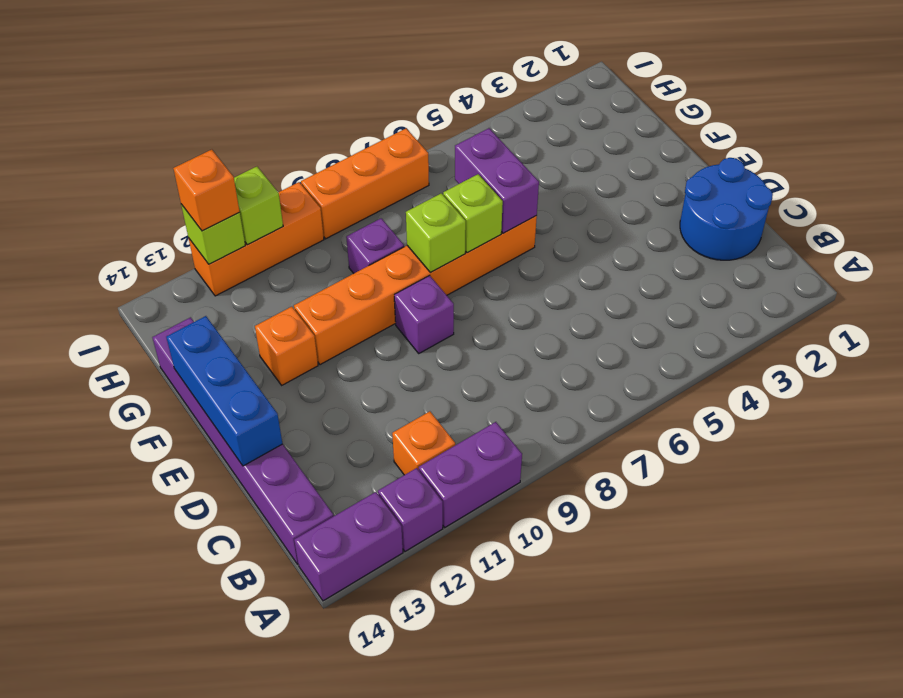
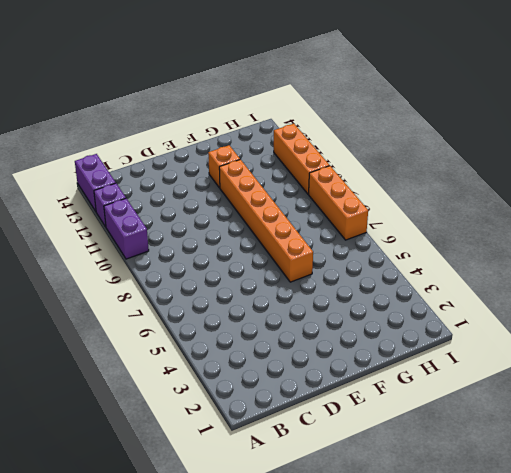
none -> orange brick B11 level 1
none -> purple brick B14:G14 level 1
none -> blue round brick C1:D2 level 1

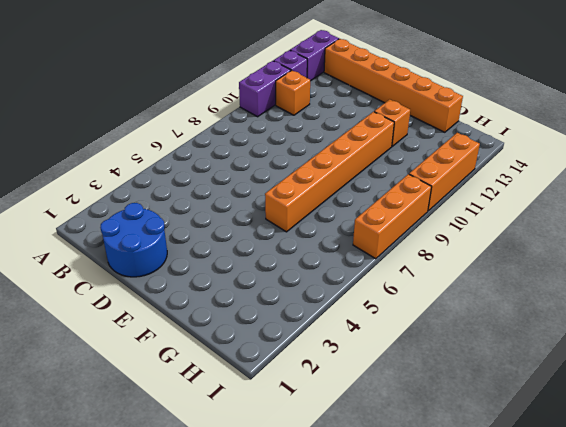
orange brick B14:G14 level 1 -> purple brick B14:G14 level 1
none -> purple brick E9 level 1
none -> purple brick G9 level 1
none -> blue brick D14:F14 level 2

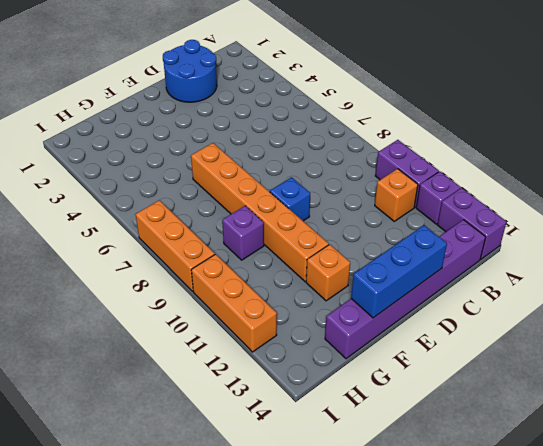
blue brick E9 level 1 -> purple brick E9 level 1
none -> purple brick F6:G6 level 2
none -> lime brick F7 level 2
none -> lime brick F8 level 2

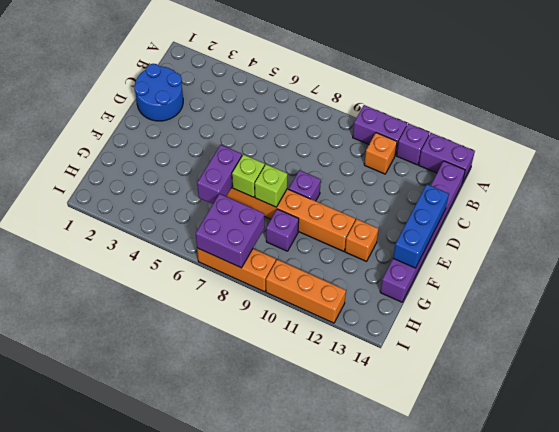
purple brick H7:I8 level 2 -> none
none -> lime brick I11 level 2
none -> lime brick I12 level 2
none -> orange brick I12 level 3

